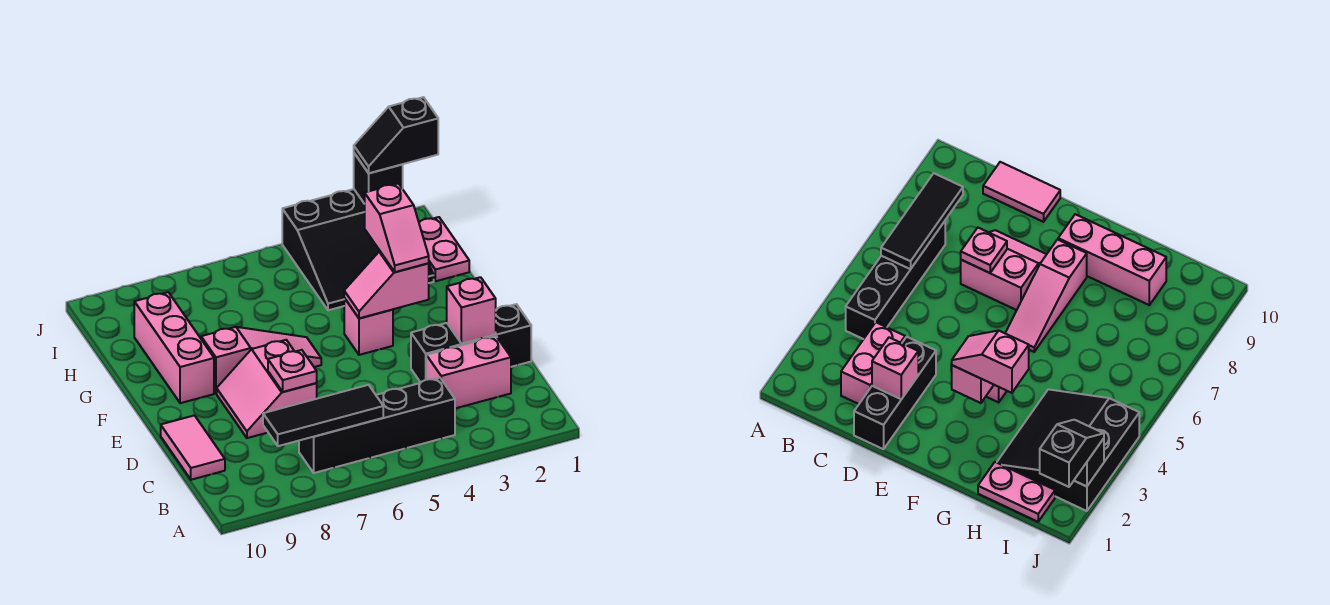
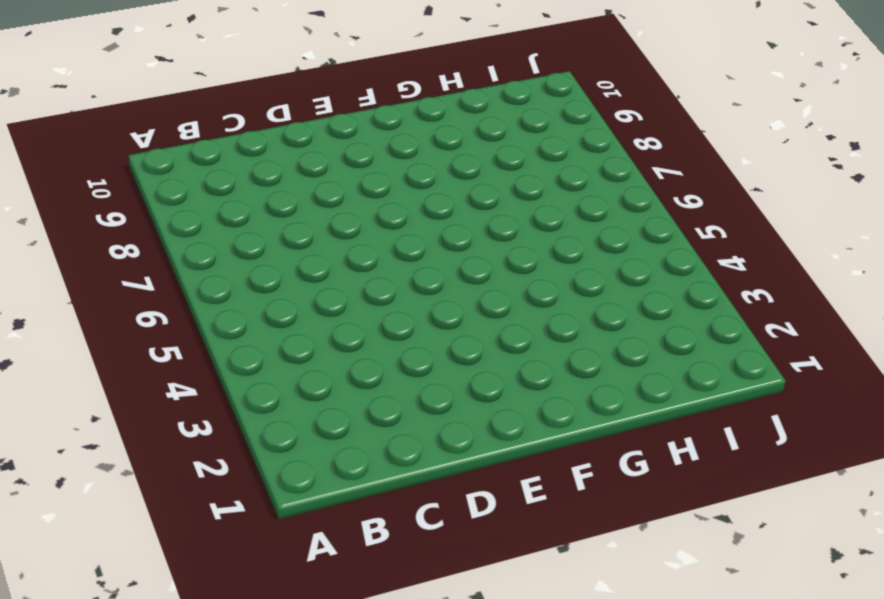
none -> black brick B4:B7 level 1
none -> pink brick C2:C3 level 1
none -> pink tile C10:D10 level 1

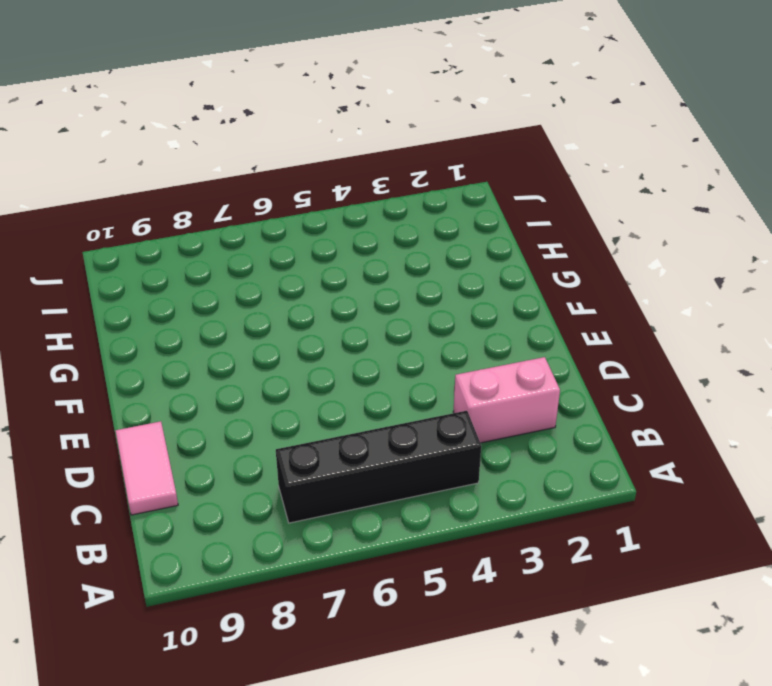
none -> black brick D1:D3 level 1
none -> pink slope D7:E8 level 1 top 7
none -> pink brick F4 level 1

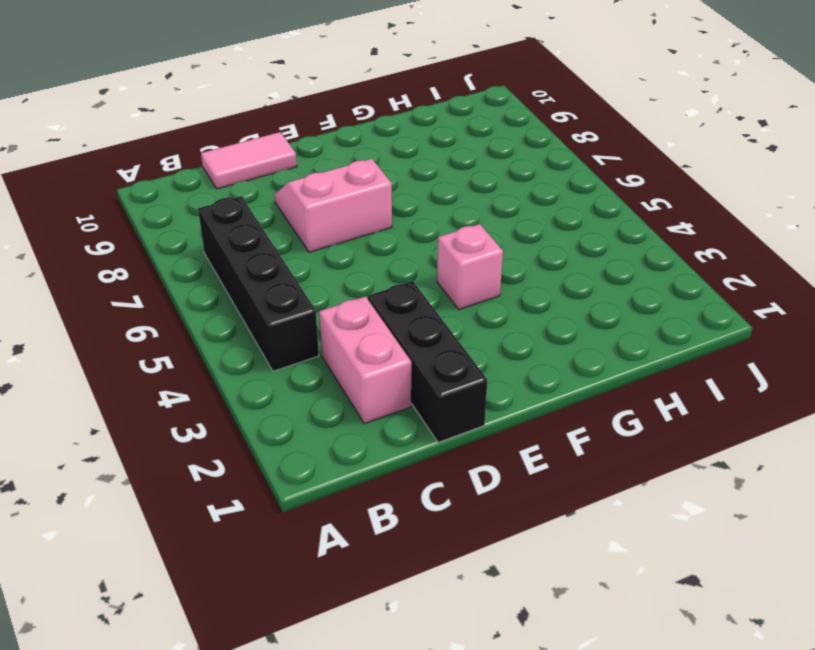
none -> pink slope F6:F8 level 1 top 8
none -> pink brick F9:H9 level 1
none -> pink plate H1:I1 level 1

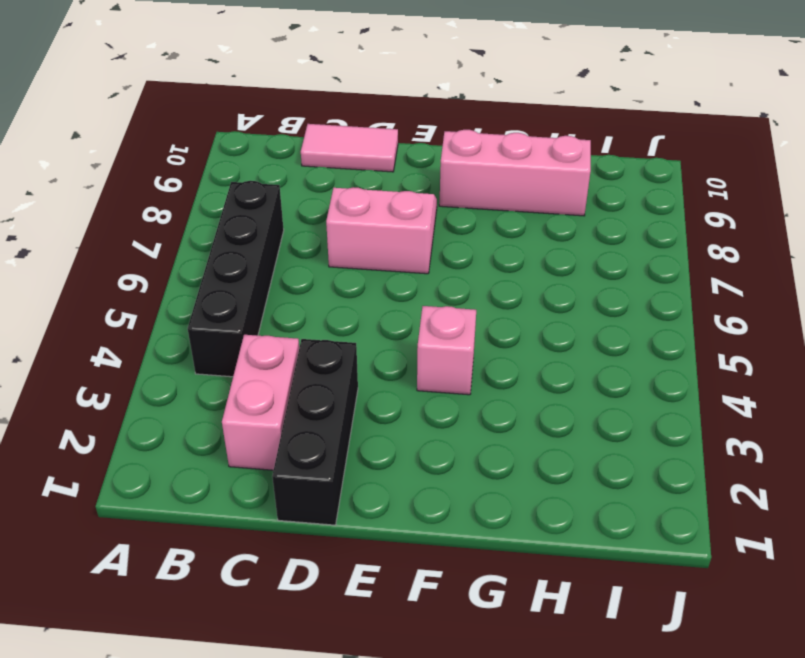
none -> pink slope F6:F8 level 1 top 8
none -> pink plate H1:I1 level 1
none -> black slope H2:J4 level 1 top J

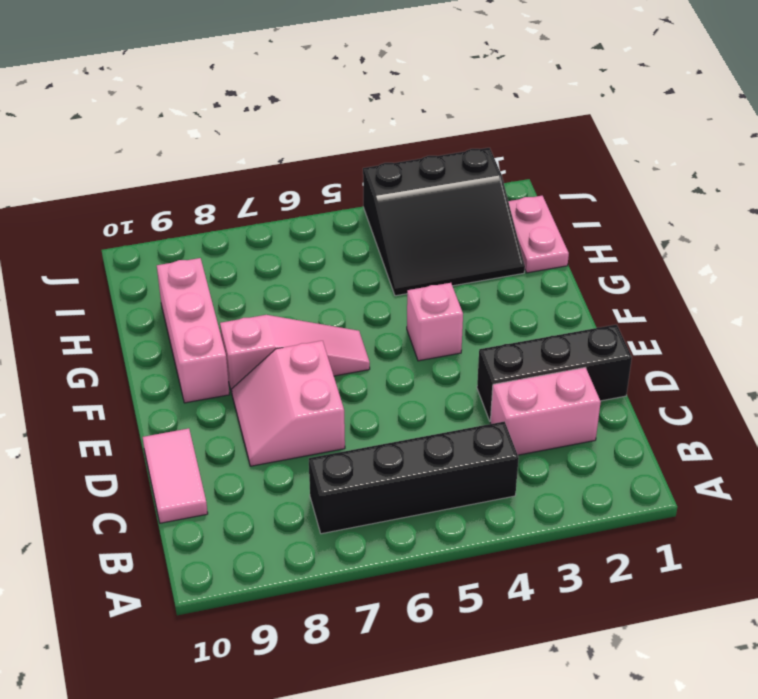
none -> black tile B6:B8 level 2
none -> pink brick D2 level 2
none -> pink plate D7 level 2

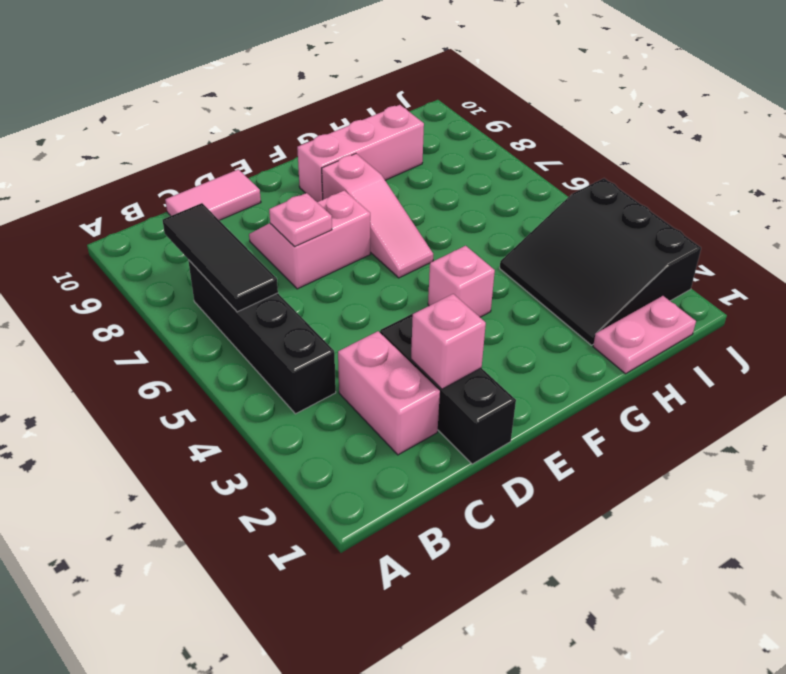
none -> pink slope F3:F4 level 2 top 3
none -> black brick J2 level 2
none -> pink slope F3:G3 level 3 top G

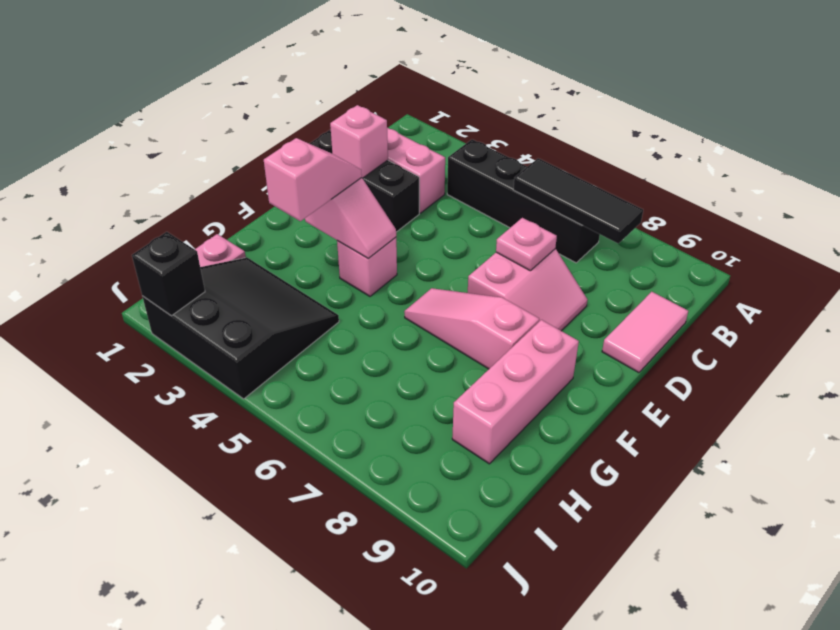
none -> black slope J1:J2 level 3 top 1

